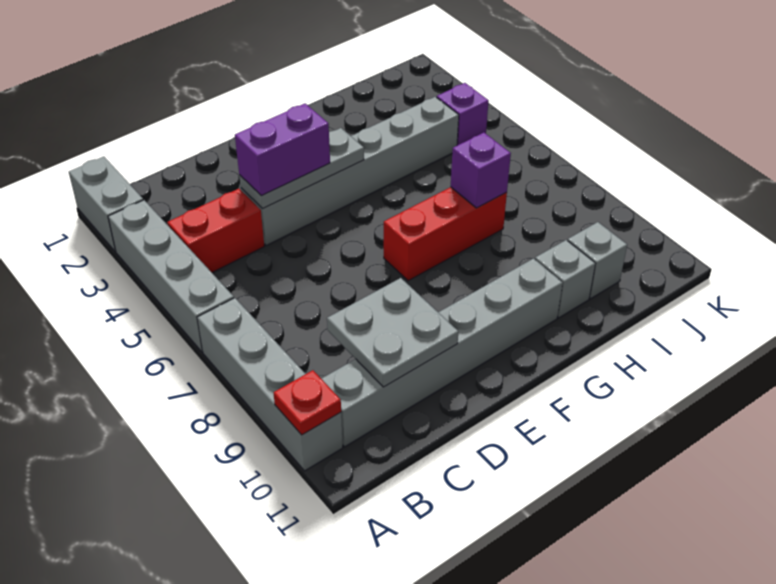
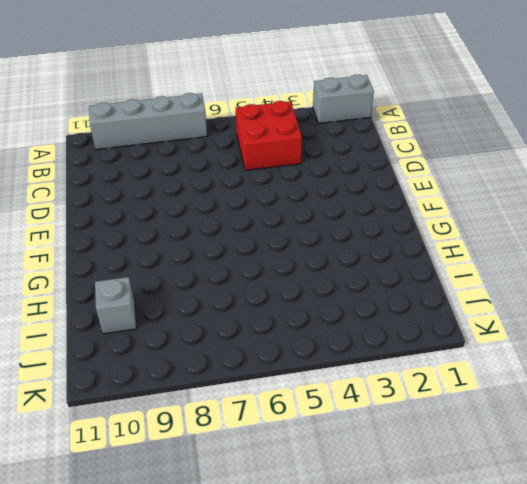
red brick B4:C5 level 1 -> red brick B4:C4 level 1
none -> grey brick A3:A6 level 1
none -> grey brick B10:G10 level 1
none -> grey brick D4:I4 level 1

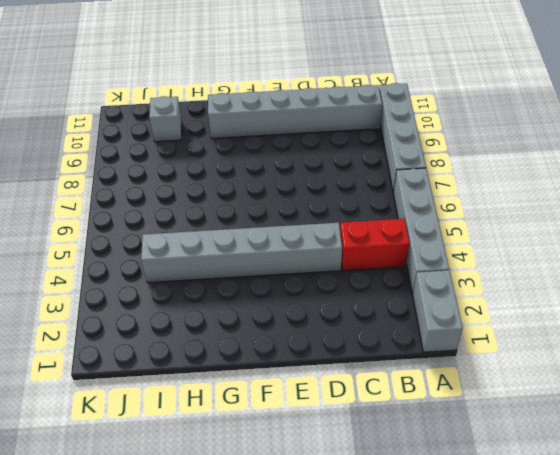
none -> red brick F7:H7 level 1
none -> grey brick H10 level 1
none -> purple brick J4 level 1

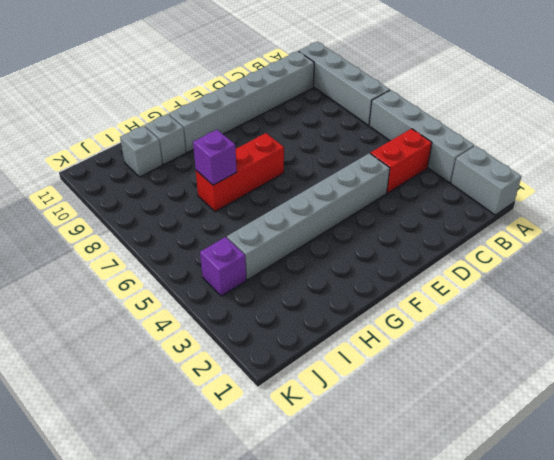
none -> red plate A10 level 2
none -> grey plate C9:D10 level 2
none -> grey plate D4:F4 level 2

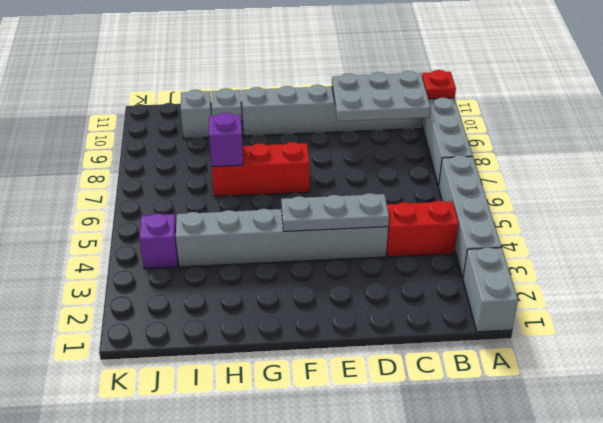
grey plate B9:D10 level 2 -> grey plate C9:D10 level 2
none -> purple brick D4:E4 level 3

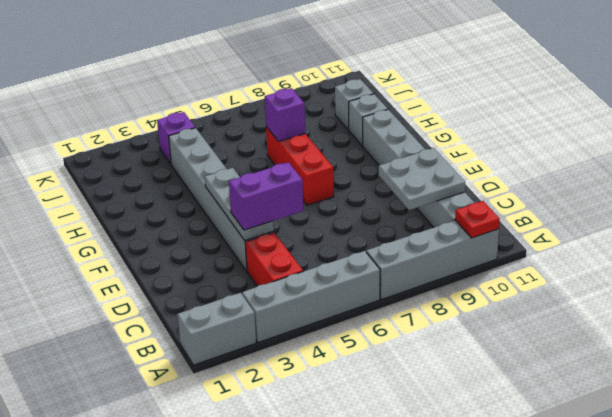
purple brick D4:D5 level 3 -> purple brick D4:E4 level 3

